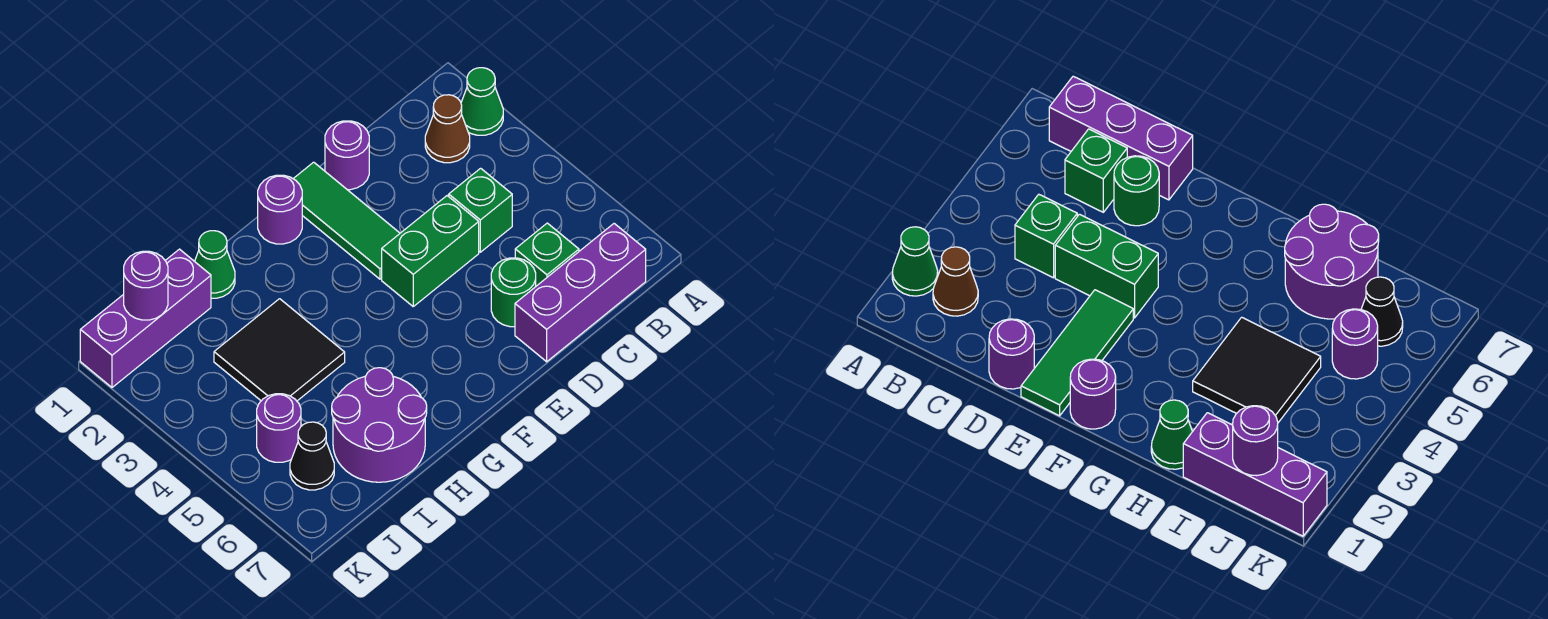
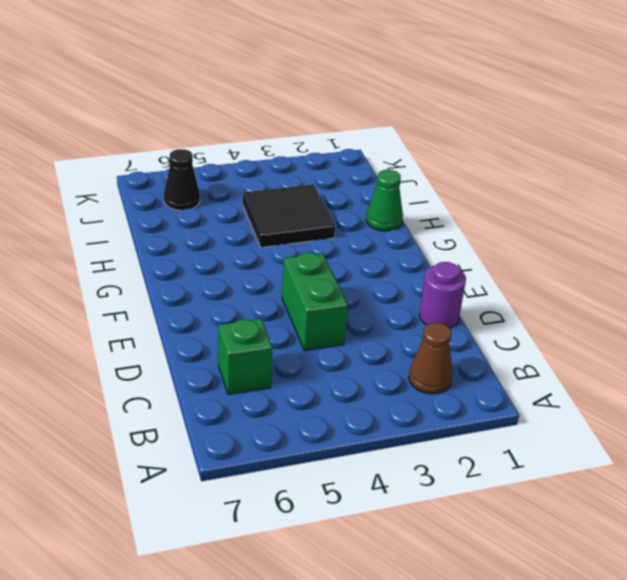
none -> green cone A2 level 1
none -> purple brick B7:D7 level 1
none -> green brick C4 level 1

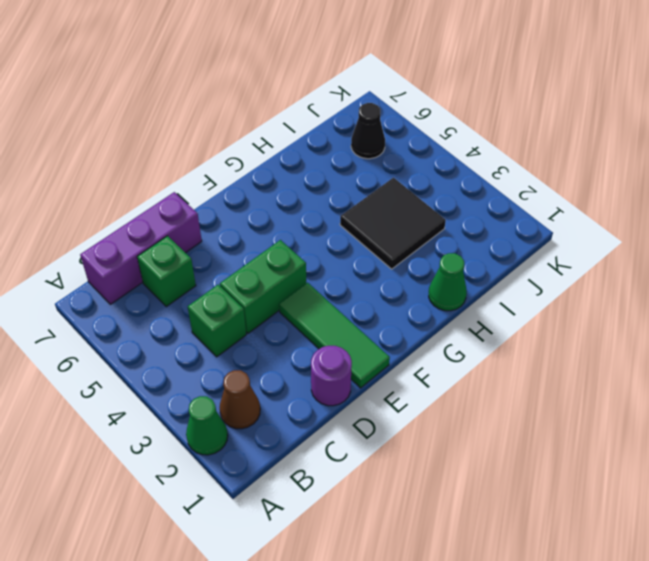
none -> green round brick D6 level 1
none -> purple round brick F1 level 1
none -> purple round brick H6:I7 level 1

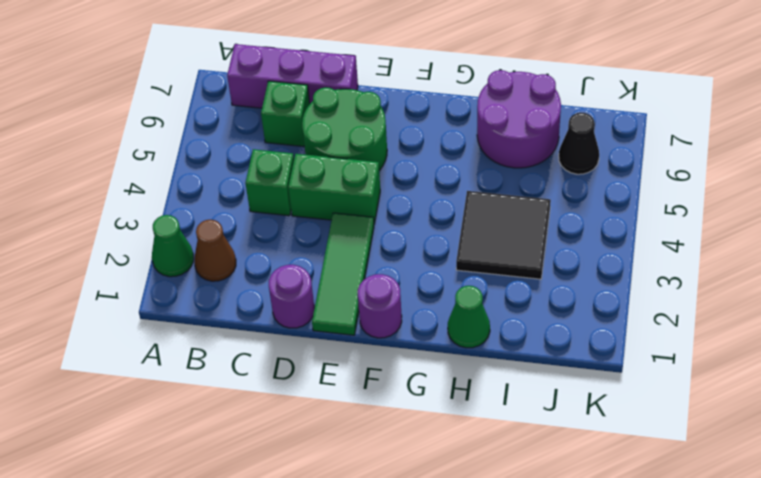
green round brick D5:E6 level 1 -> green round brick D6 level 1
none -> purple brick I1:K1 level 1
none -> purple round brick J5 level 1
none -> purple round brick J1 level 2

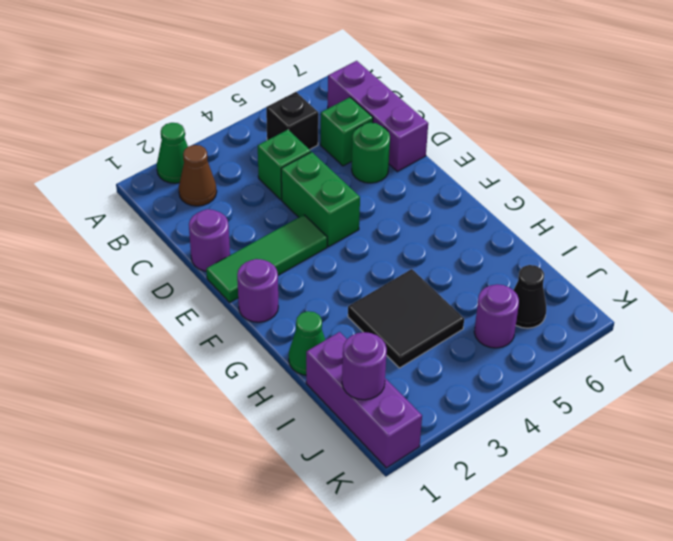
black brick B5 level 1 -> none
none -> purple round brick H6:I7 level 1

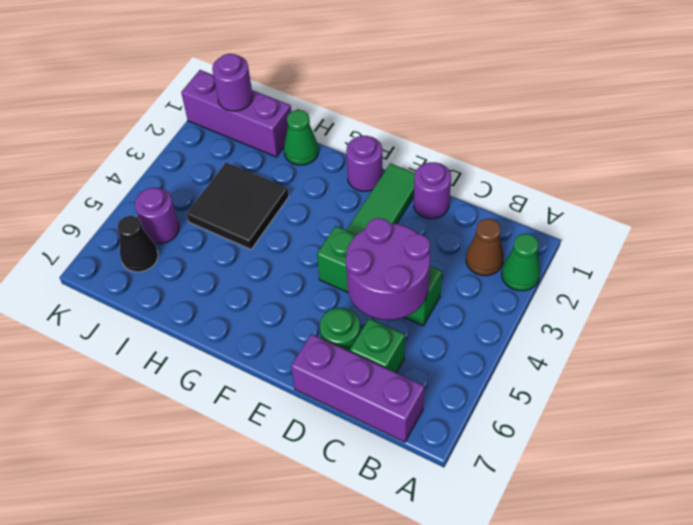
purple round brick C4:D5 level 2 -> purple round brick H6:I7 level 1

